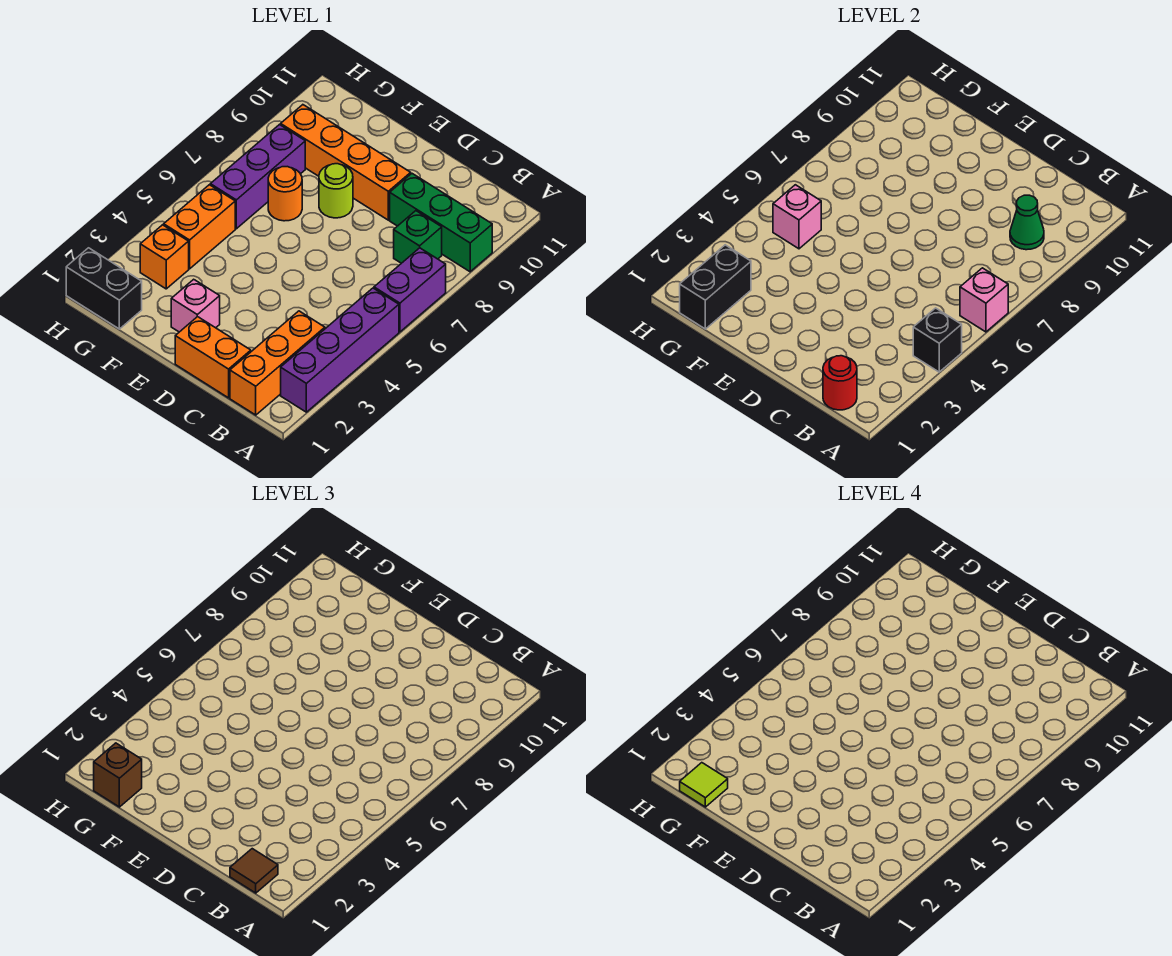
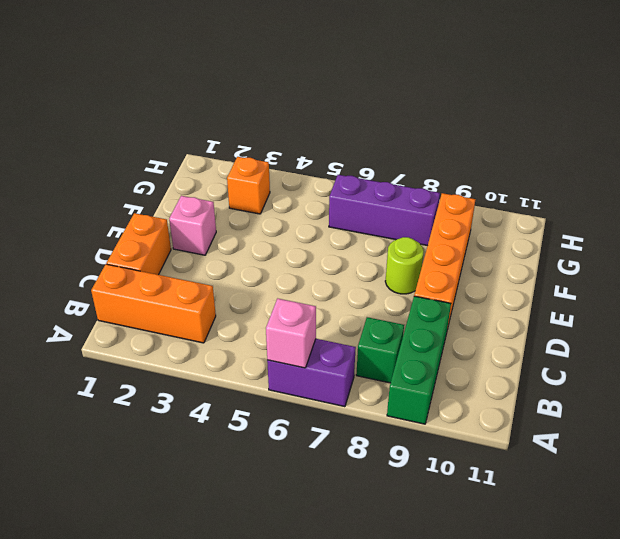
none -> purple brick A2:A5 level 1
none -> orange round brick F7 level 1
none -> black brick G1:H1 level 1

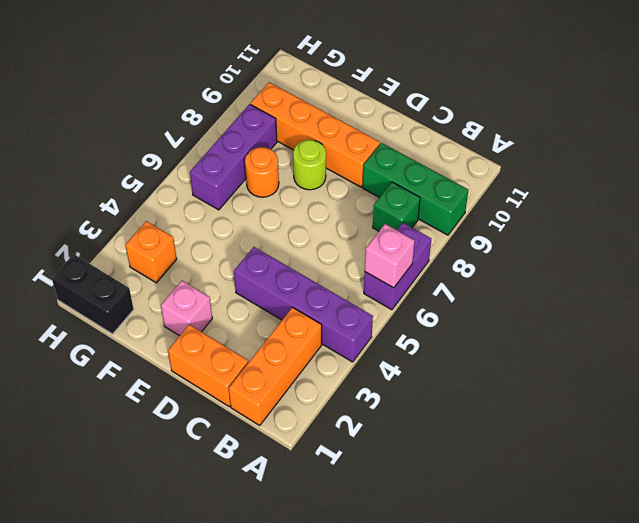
purple brick A4:D4 level 1 -> purple brick A2:A5 level 1
none -> orange brick G4:G5 level 1
none -> black brick A4 level 2
none -> red round brick B1 level 2

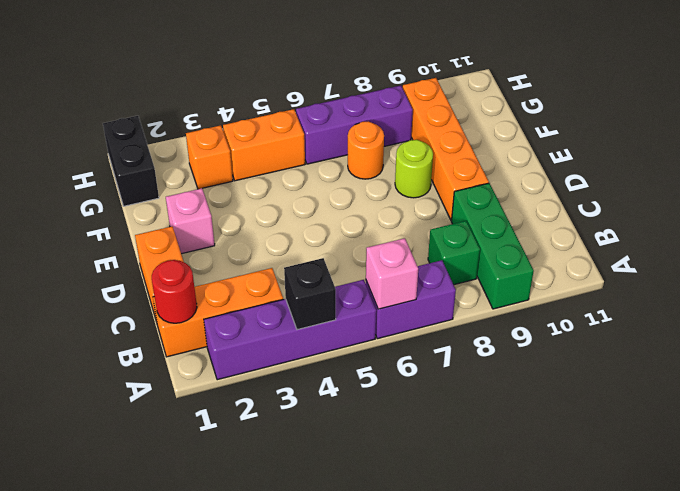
none -> green cone B9 level 2
none -> black brick G1:G2 level 2
none -> pink brick G5 level 2

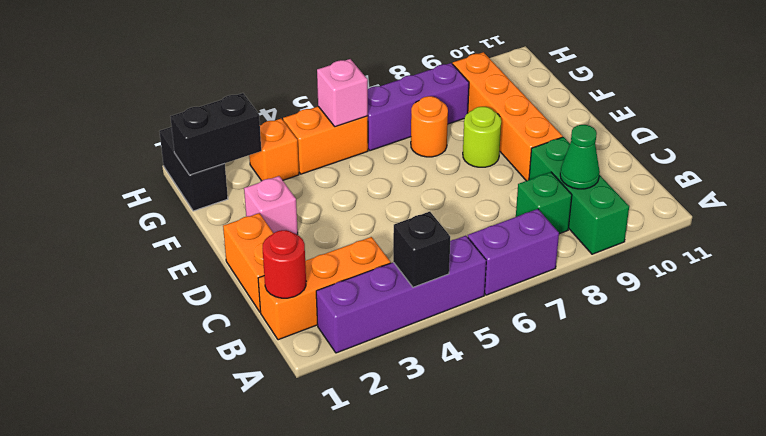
none -> pink brick A6 level 2
none -> brown tile B1 level 3
none -> brown brick G1 level 3

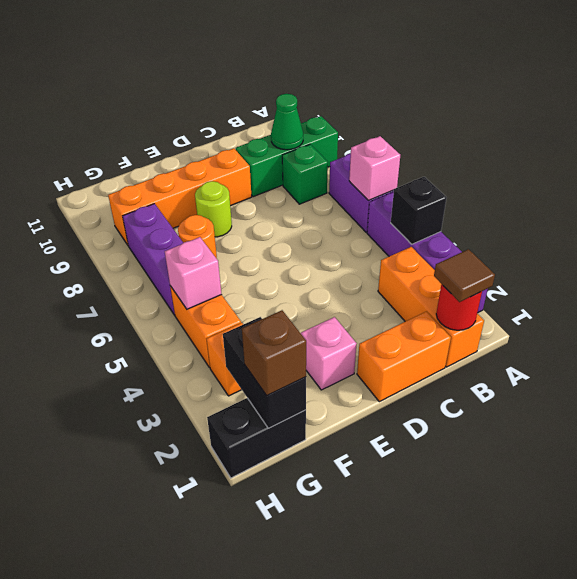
none -> lime tile G1 level 4

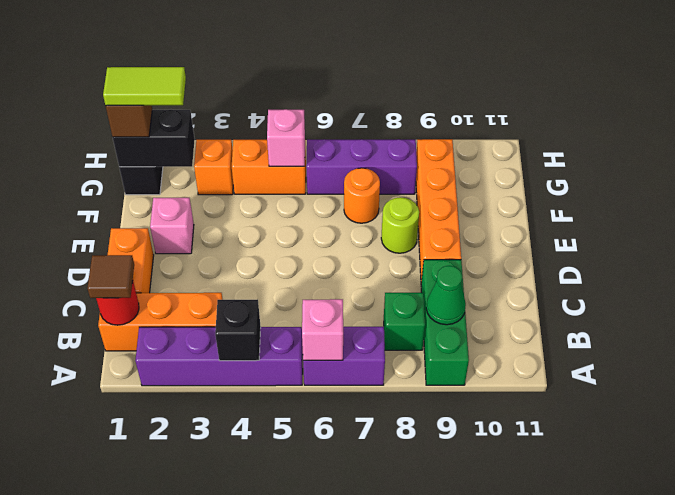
lime tile G1:G2 level 4 -> lime tile G1 level 4

